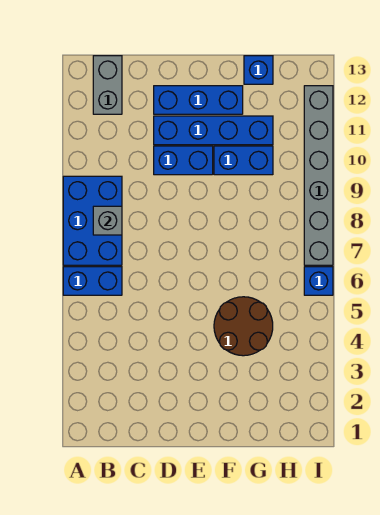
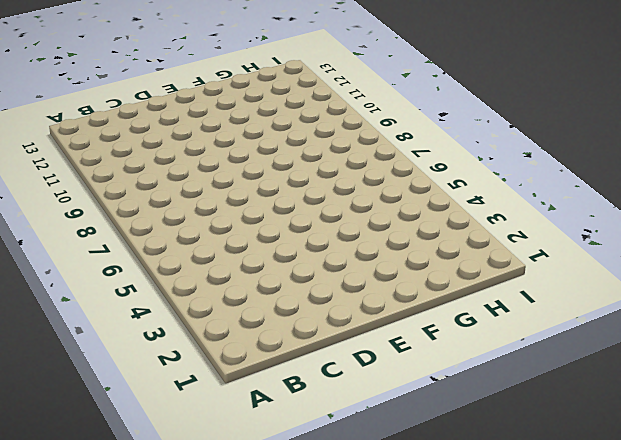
none -> blue brick A6:B6 level 1
none -> blue brick A7:B9 level 1
none -> grey brick B12:B13 level 1

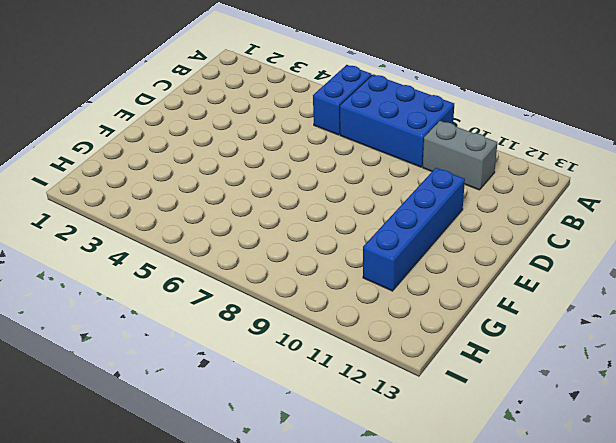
grey brick B10:B11 level 1 -> grey brick B12:B13 level 1
none -> blue brick D10:E10 level 1
none -> blue brick D12:F12 level 1
none -> brown round brick F4:G5 level 1

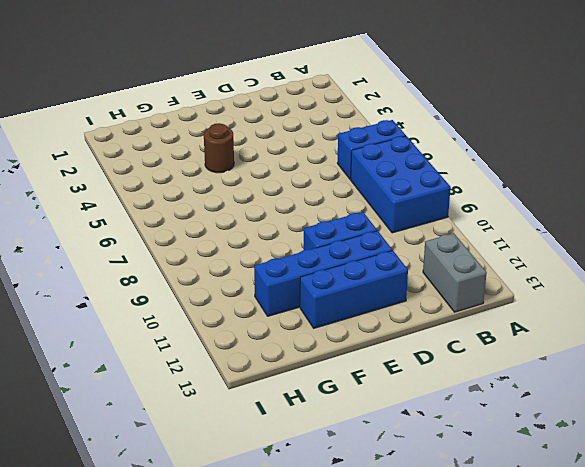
brown round brick F4 level 1 -> brown round brick F4:G5 level 1
none -> blue brick F10:G10 level 1
none -> blue brick G13 level 1
none -> blue brick I6 level 1

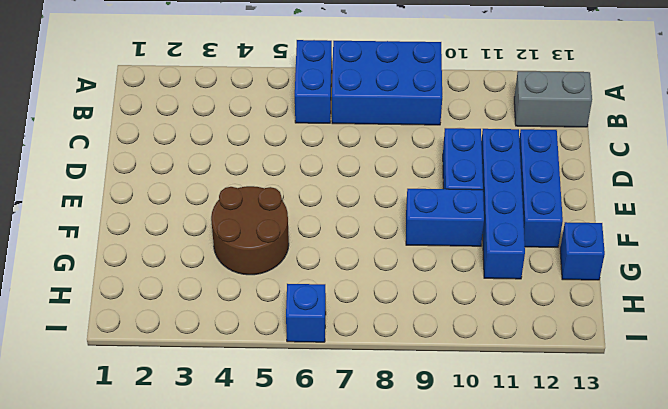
blue brick F9:F10 level 1 -> blue brick F10:G10 level 1
none -> grey brick I7:I12 level 1
none -> grey brick B8 level 2

